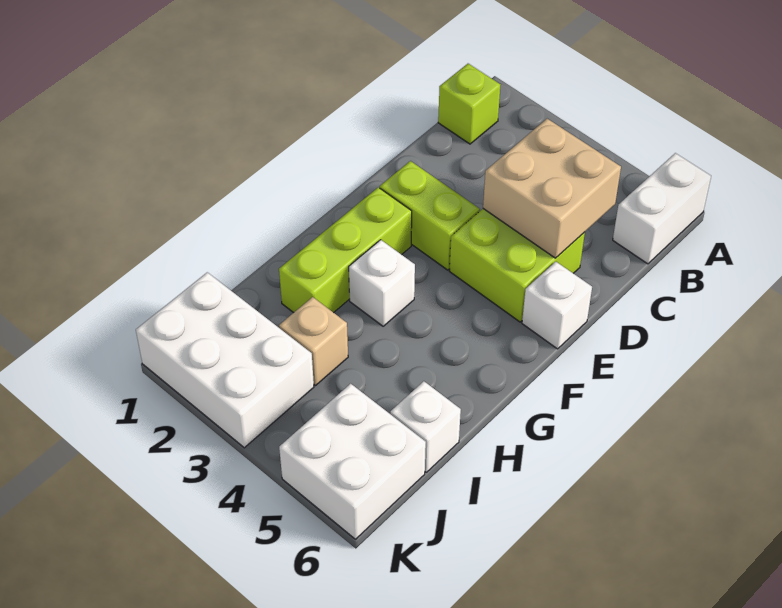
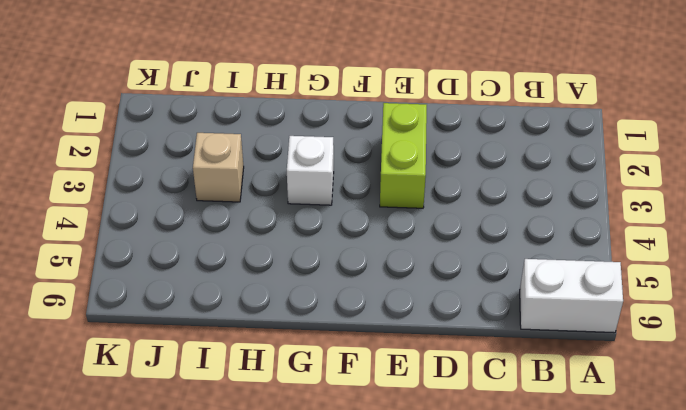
none -> lime brick B1 level 1
none -> lime brick D4:E5 level 1
none -> white brick E6 level 1

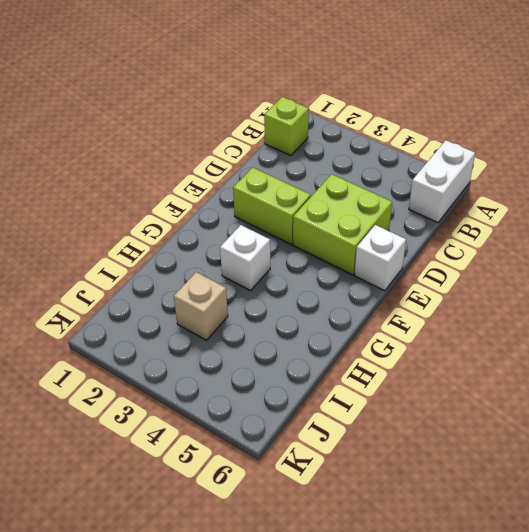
none -> lime brick F2:H2 level 1
none -> white brick I6 level 1
none -> white brick J1:K3 level 1

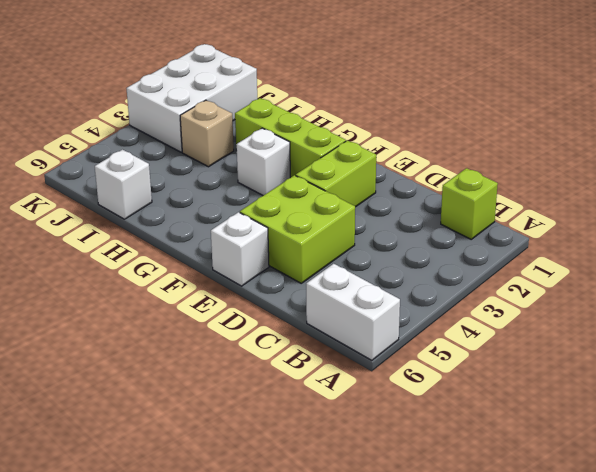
none -> white brick J5:K6 level 1
none -> tan brick C4:D5 level 2

